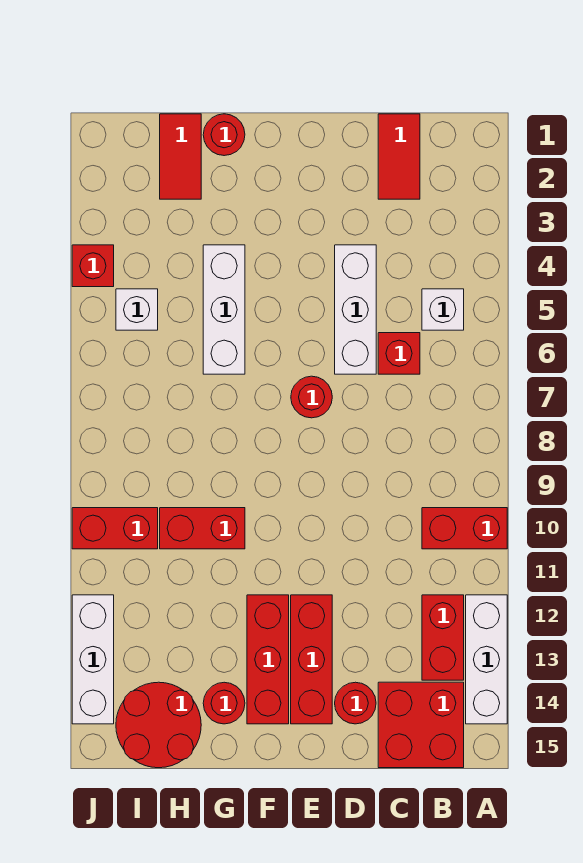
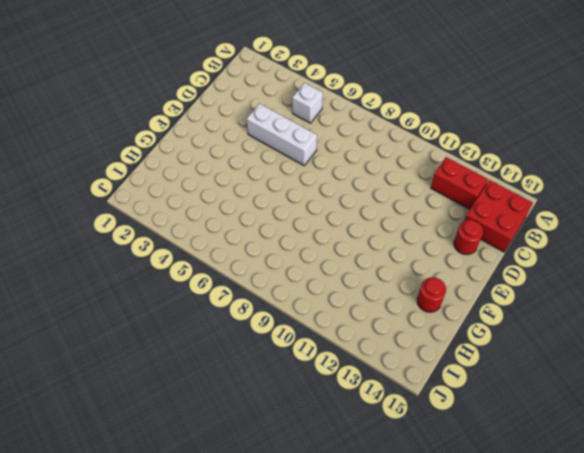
none -> red brick A10:B10 level 1
none -> white brick A12:A14 level 1
none -> red tile C1:C2 level 1

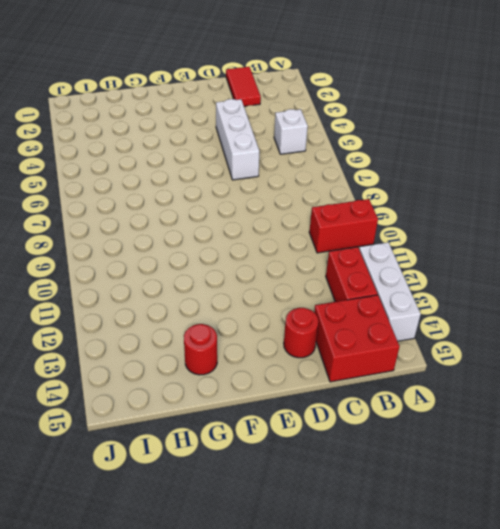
none -> red brick C6 level 1
none -> red round brick E7 level 1
none -> red brick E12:E14 level 1

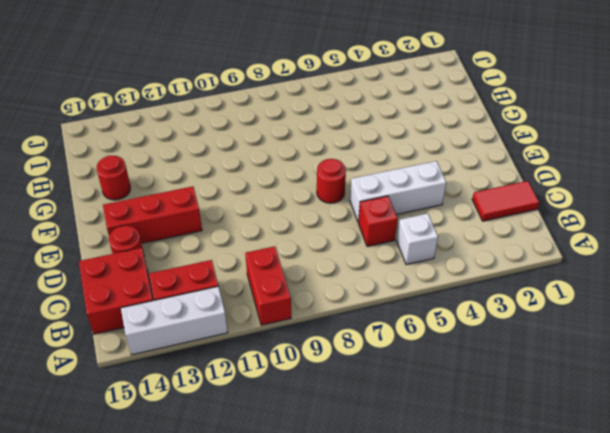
none -> red brick F12:F14 level 1
none -> red round brick G1 level 1
none -> white brick G4:G6 level 1

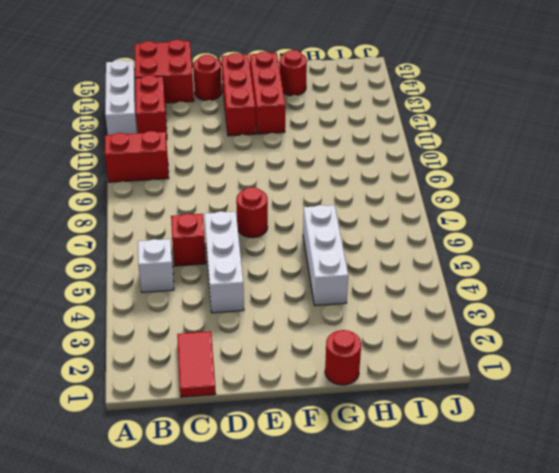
none -> red brick G10:H10 level 1
none -> red tile H1:H2 level 1
none -> red round brick H14:I15 level 1

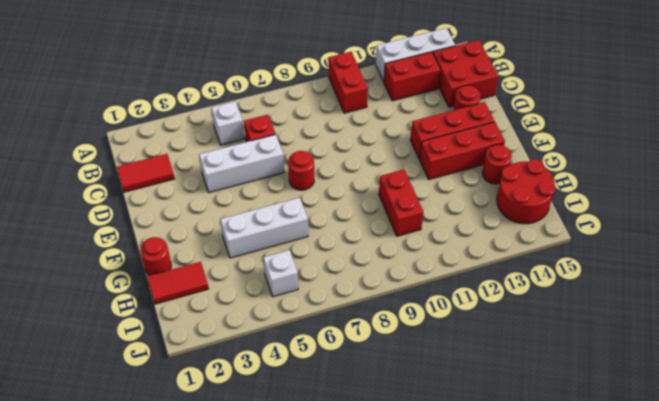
none -> red brick I10:J10 level 1
none -> red brick J4 level 1
none -> white brick J12:J14 level 1

